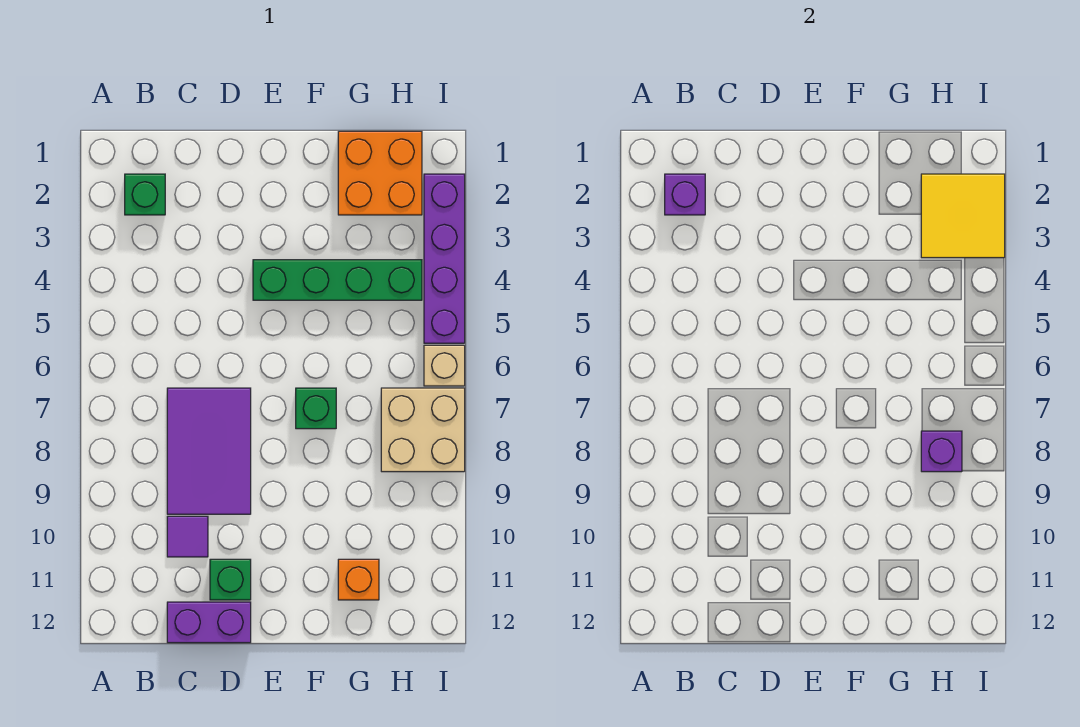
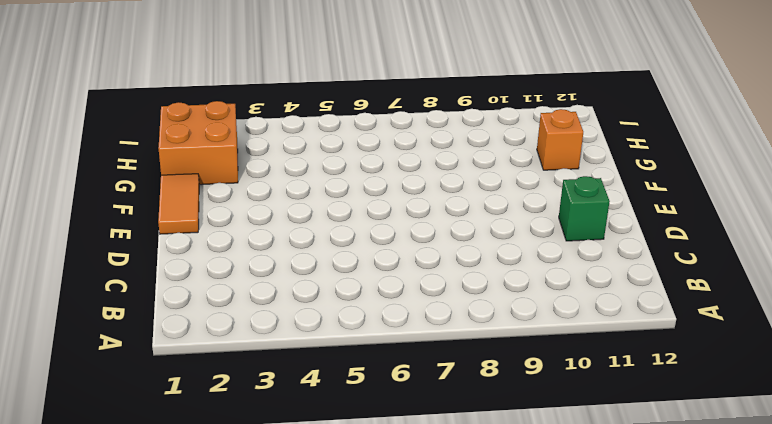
orange tile E1:F1 level 1 -> none
none -> green brick B2 level 1
none -> purple tile C7:D9 level 1
none -> purple tile C10 level 1

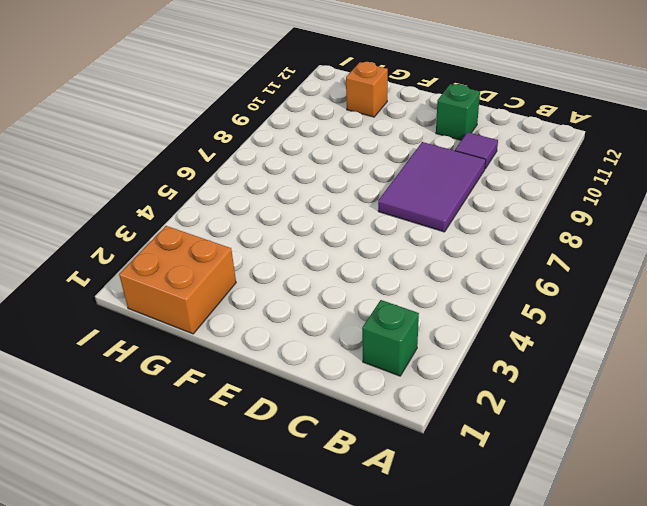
none -> purple brick C12:D12 level 1
none -> green brick E4:H4 level 1
none -> green brick F7 level 1

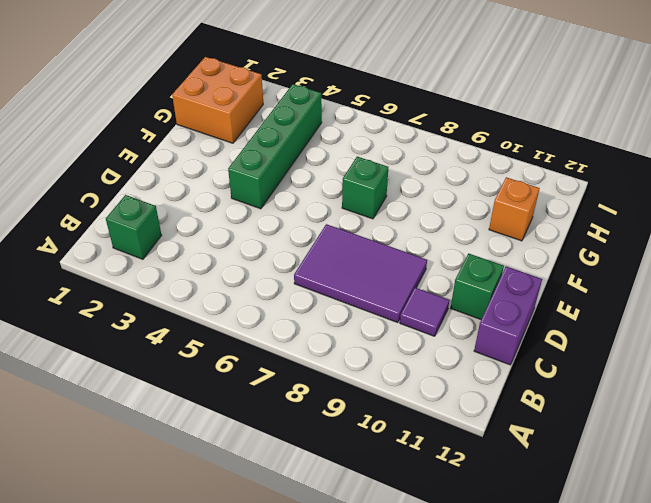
none -> tan brick H7:I8 level 1
none -> purple brick I2:I5 level 1
none -> tan brick I6 level 1

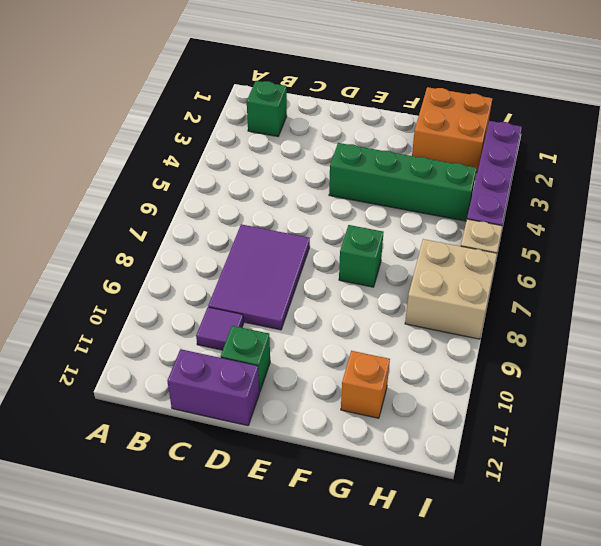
none -> purple brick B2 level 2
none -> yellow tile H2:I3 level 2
none -> purple brick H8 level 2

